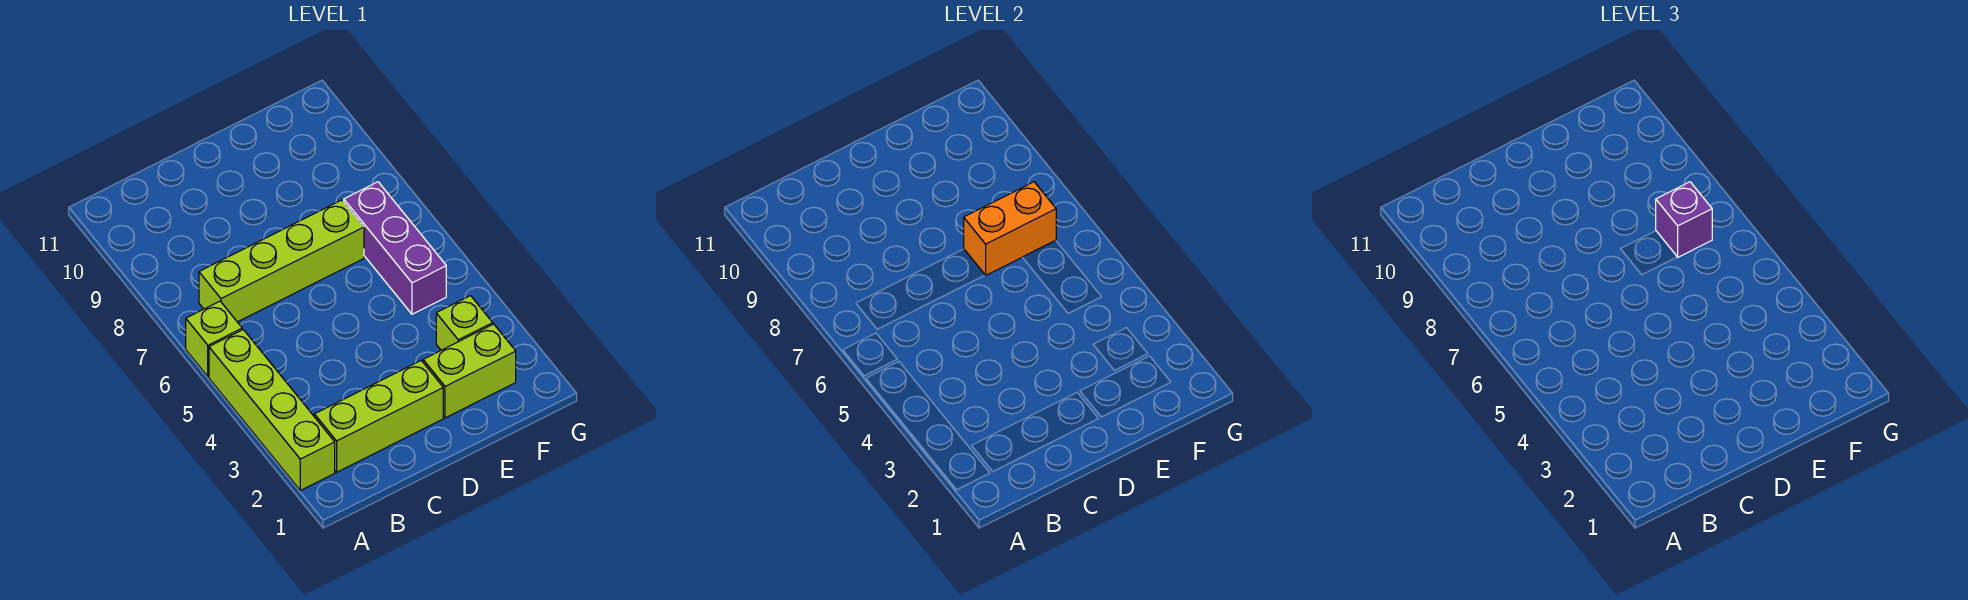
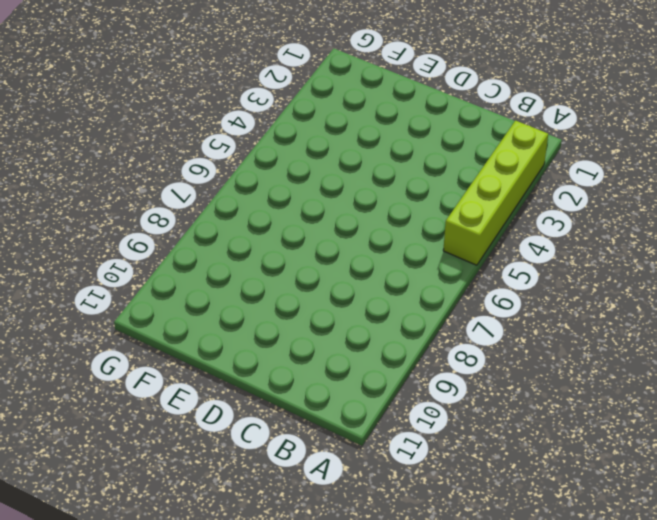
none -> lime brick A6 level 1
none -> lime brick B2:D2 level 1

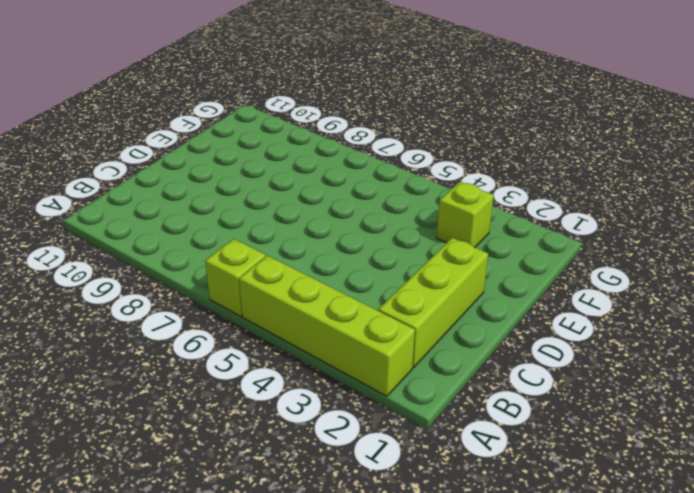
none -> lime brick B7:E7 level 1
none -> lime brick E2:F2 level 1

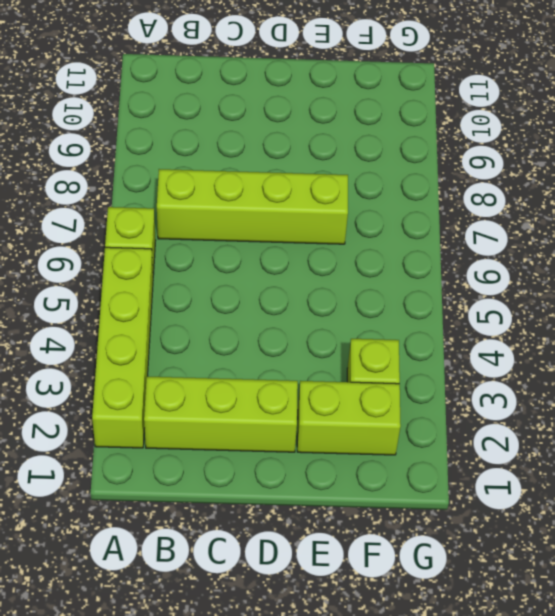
none -> purple brick F5:F7 level 1
none -> orange brick E7:F7 level 2

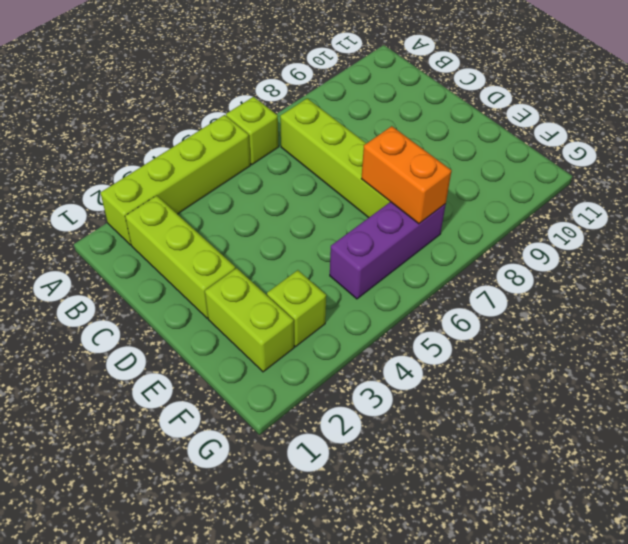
none -> purple brick F7 level 3

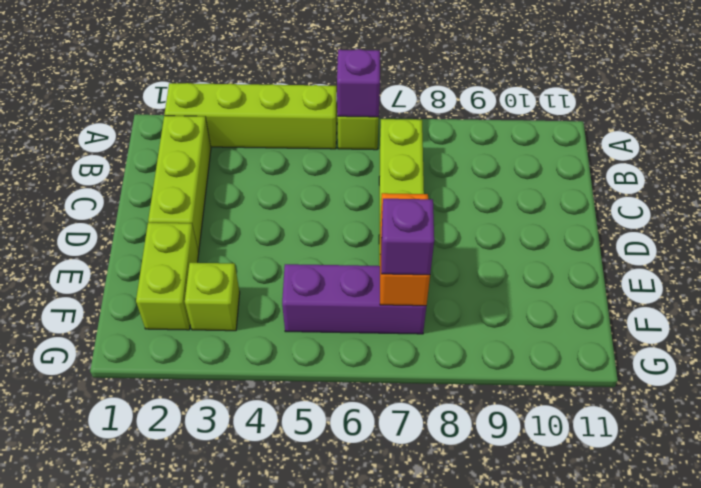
purple brick A6 level 2 -> none

